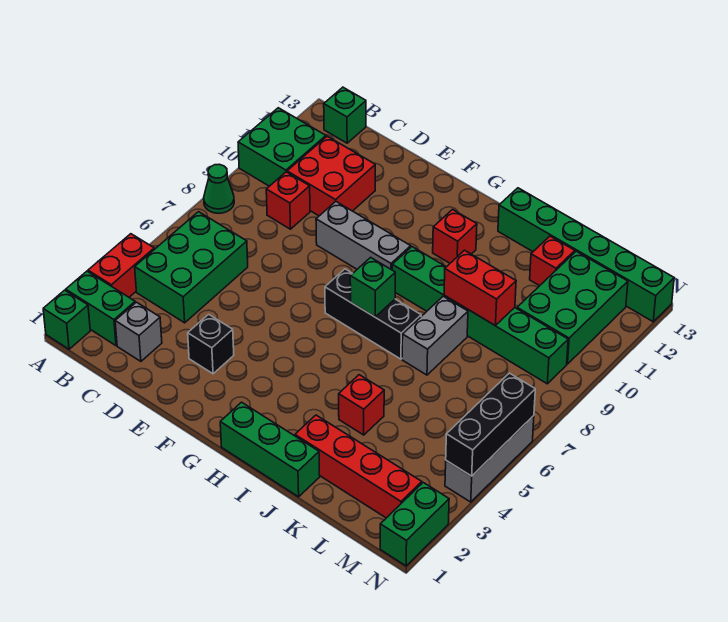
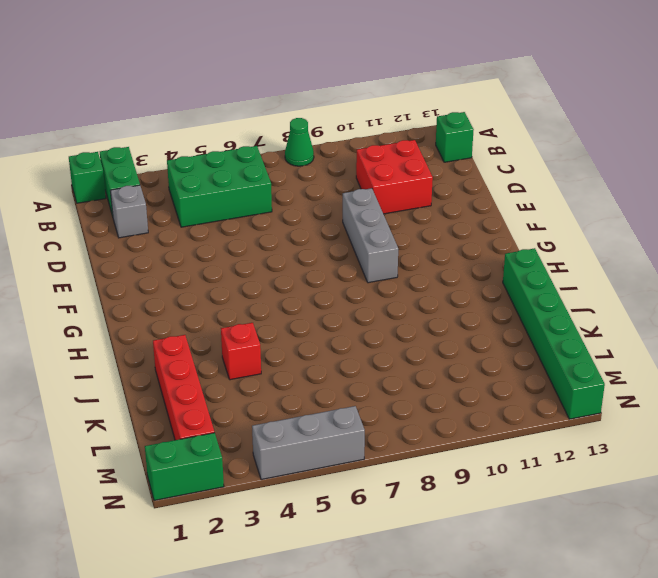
none -> red brick A3:A4 level 1
none -> green brick A10:B11 level 1
none -> red brick C9 level 1

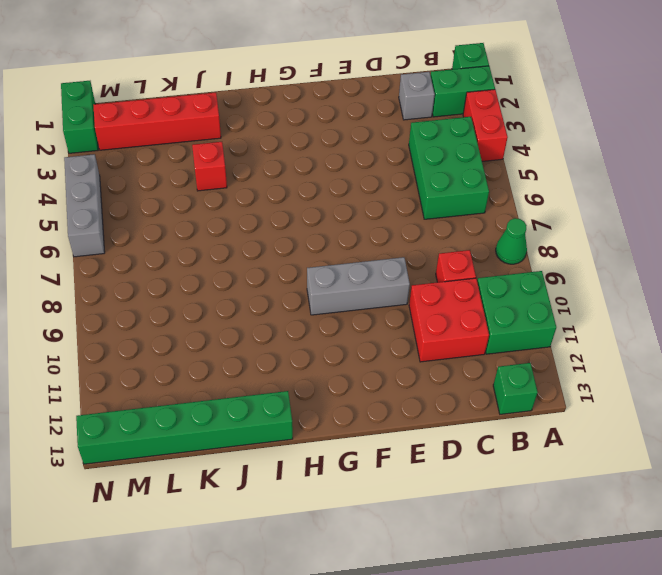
none -> black brick E3 level 1
none -> black brick G7:I7 level 1
none -> green brick H1:J1 level 1

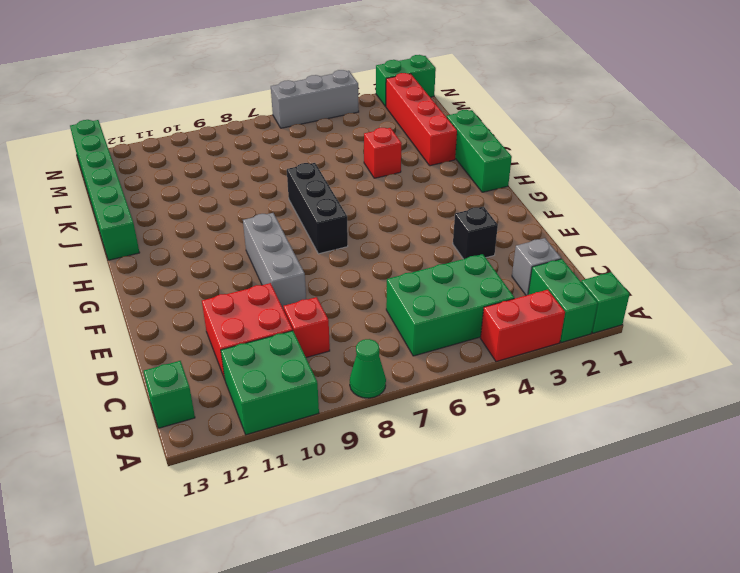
none -> green brick H9:M9 level 1
none -> red brick H11 level 1
none -> grey brick J7:J8 level 1

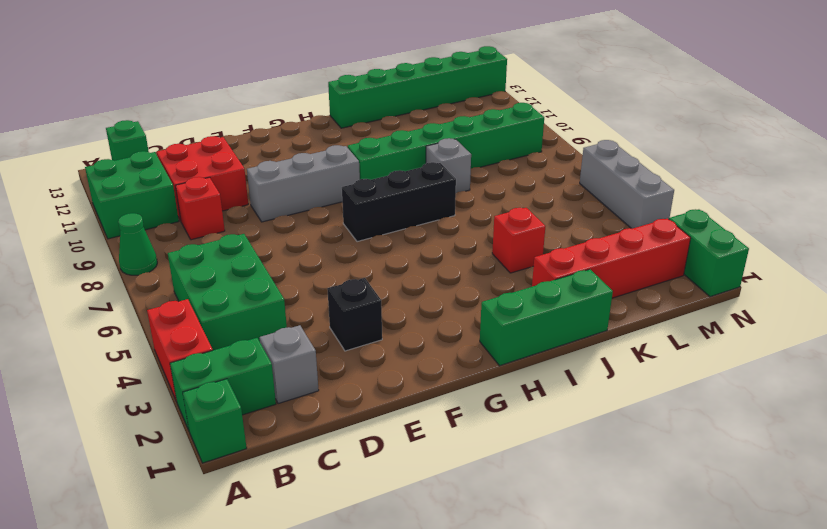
grey brick J8 level 1 -> grey brick J7:J8 level 1
none -> red brick H11 level 1
none -> red brick K12 level 1
none -> green brick L10:M12 level 1

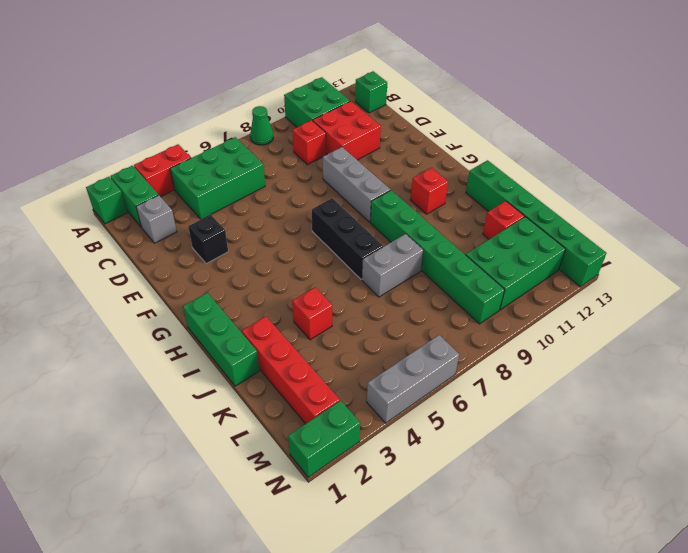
none -> green brick H7 level 2
none -> red brick J9:K9 level 2
none -> black brick N4:N6 level 2

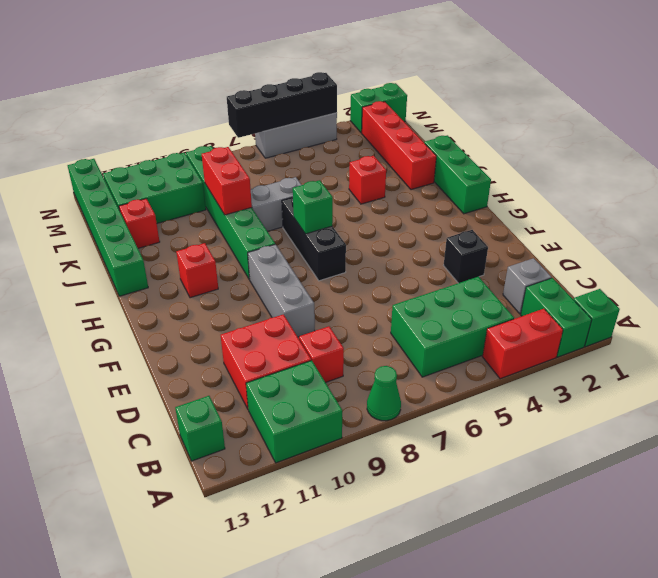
black brick N4:N7 level 2 -> black brick N4:N6 level 2

